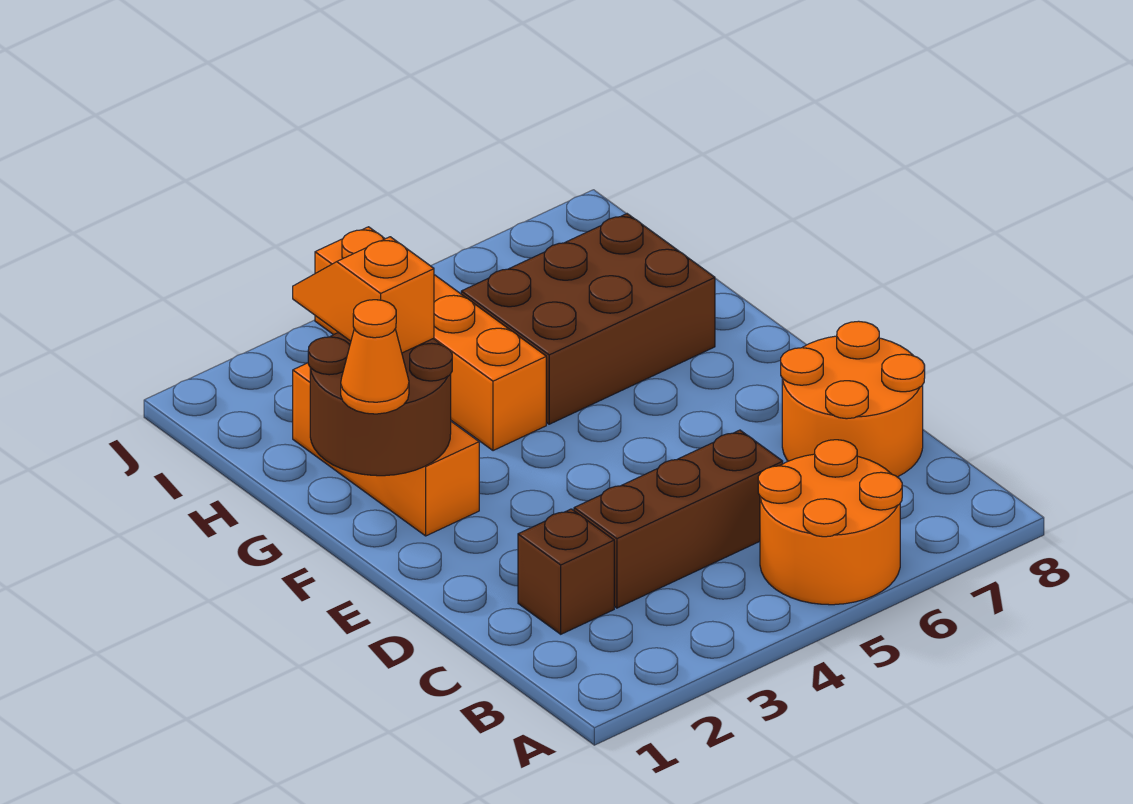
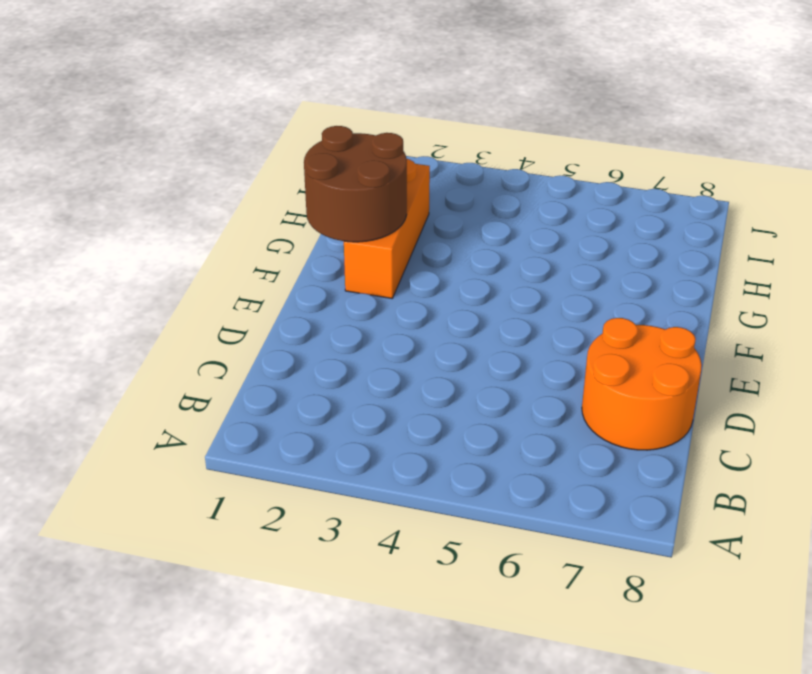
none -> orange round brick A5:B6 level 1
none -> brown brick C2 level 1

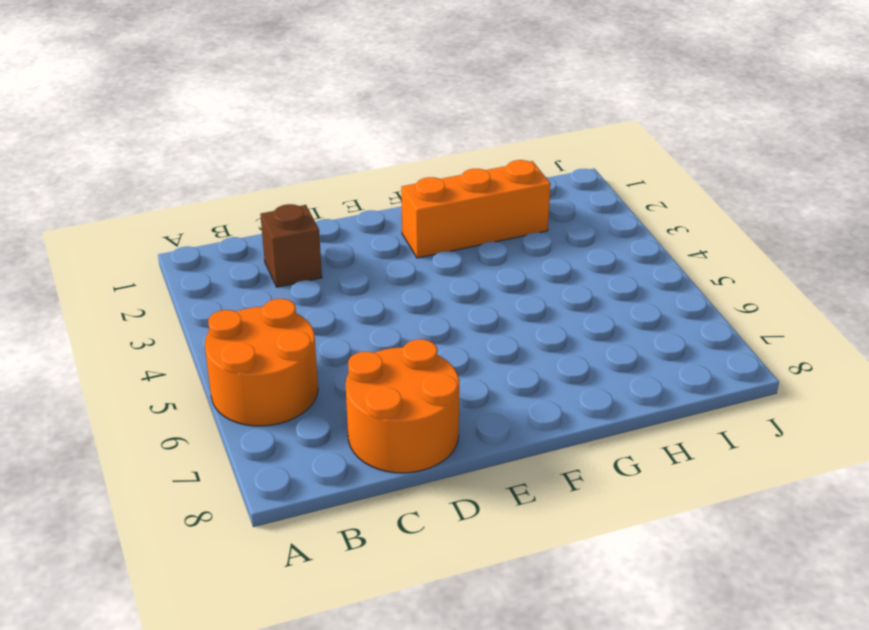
none -> brown brick C3:C5 level 1
none -> orange brick G4:J4 level 1

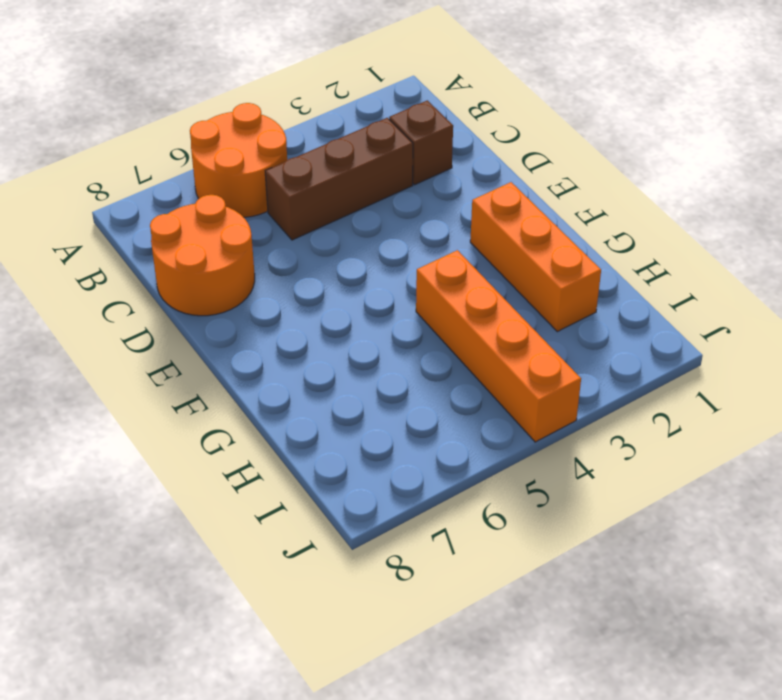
none -> brown brick G5:H7 level 1
none -> brown round brick F1:G2 level 2

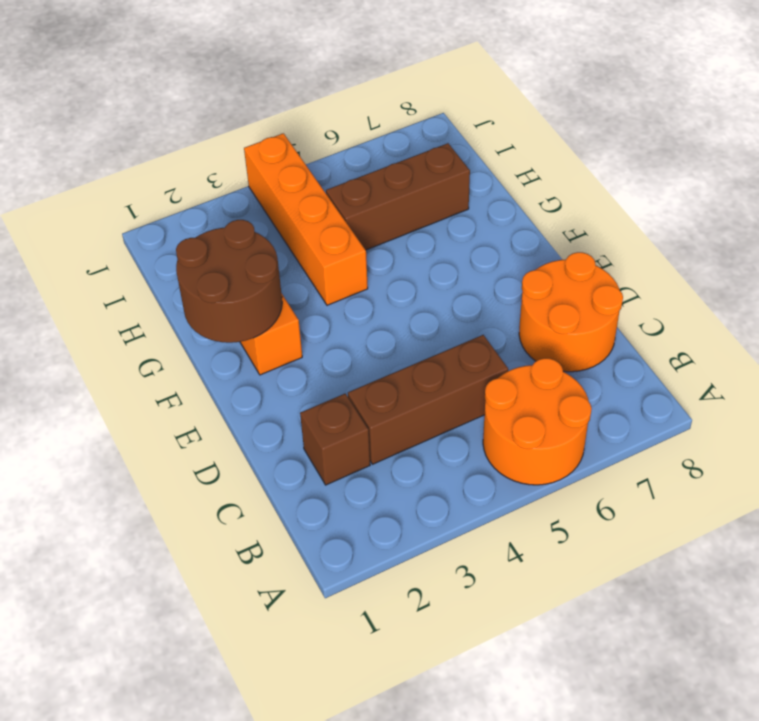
brown brick H5:H7 level 1 -> brown brick G5:H7 level 1
none -> orange cone F1 level 3
none -> orange slope G2:H2 level 3 top G

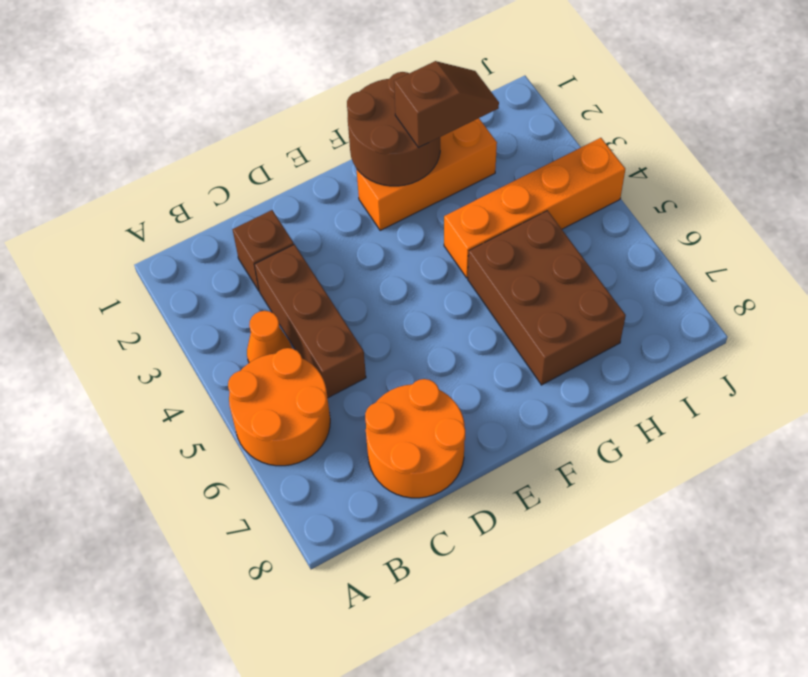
orange cone B4 level 1 -> orange cone F1 level 3
brown slope G2:H2 level 3 top G -> orange slope G2:H2 level 3 top G

